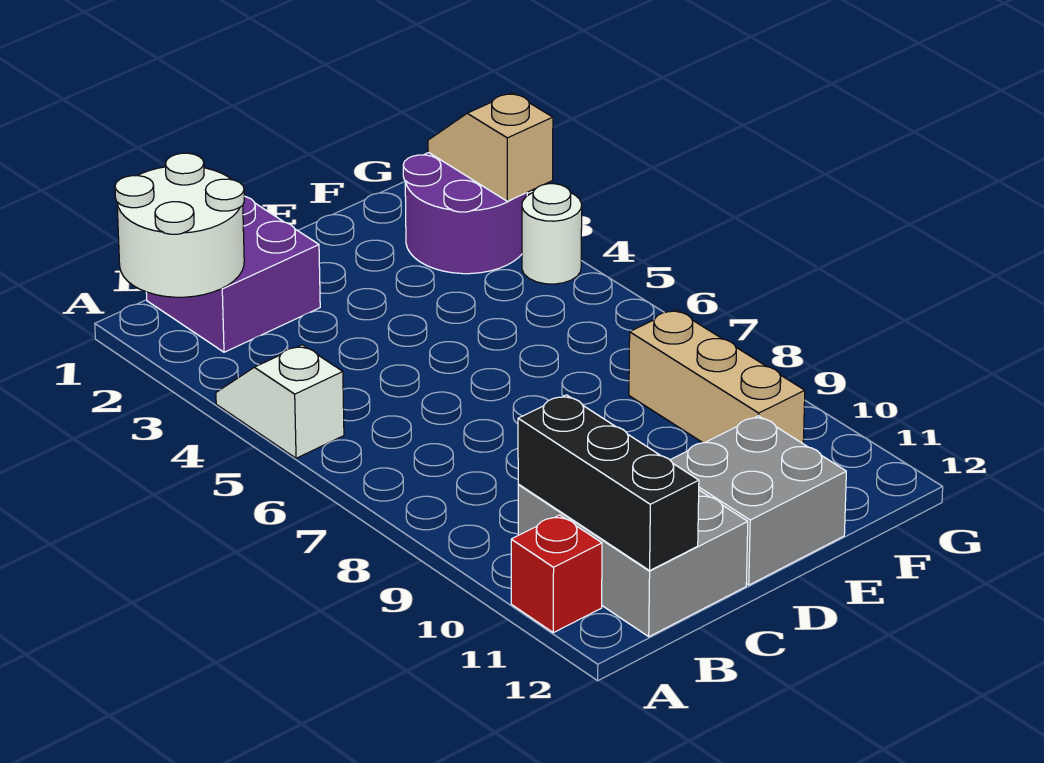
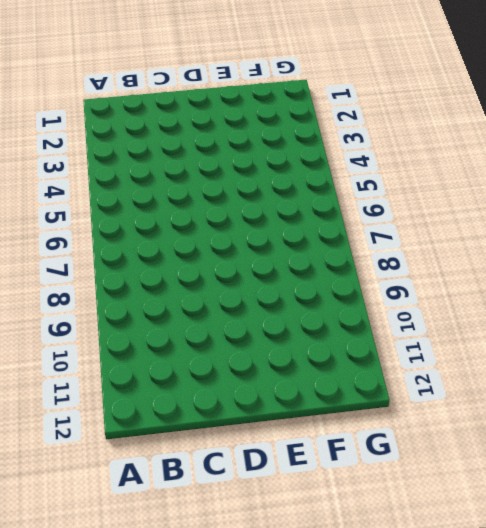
none -> white slope A4:A5 level 1 top 5
none -> red brick A11 level 1

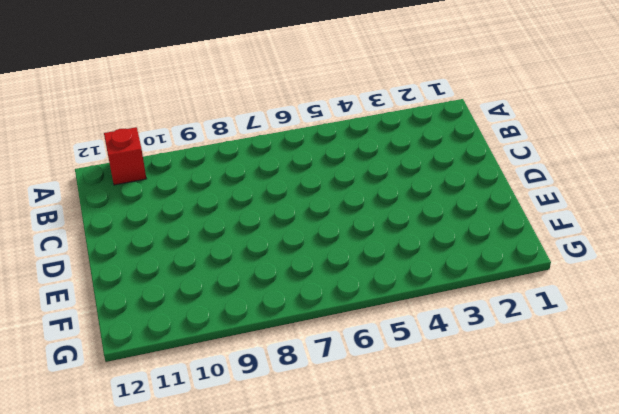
none -> white slope A4:A5 level 1 top 5
none -> purple brick B1:C2 level 1

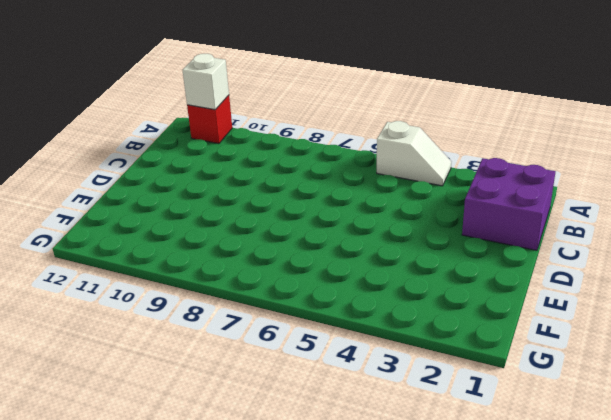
white brick A11 level 2 -> none
none -> grey brick B10:C12 level 1
none -> grey brick D11:E12 level 1

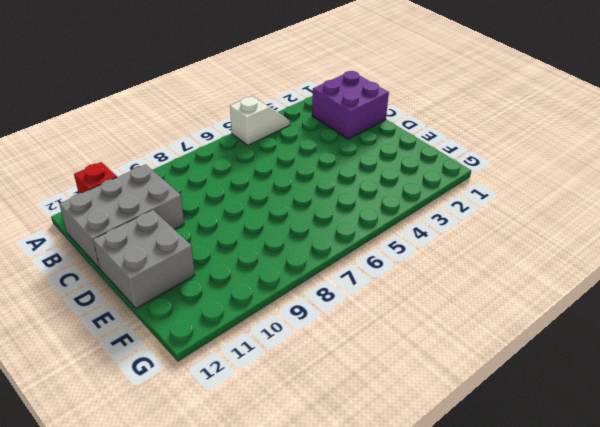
none -> purple round brick F2:G3 level 1
none -> tan brick F8:F10 level 1

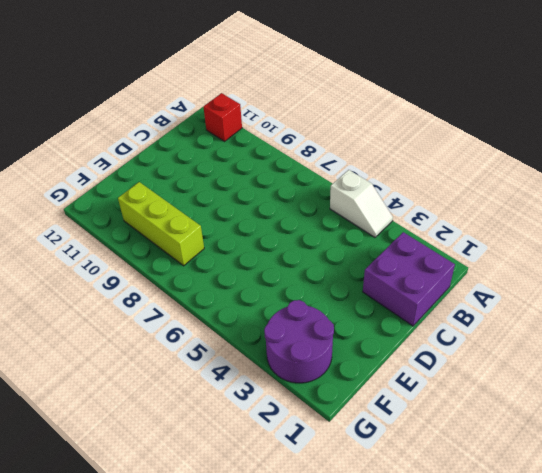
lime brick F8:F10 level 1 -> tan brick F8:F10 level 1
none -> grey brick B10:C12 level 1
none -> grey brick D11:E12 level 1

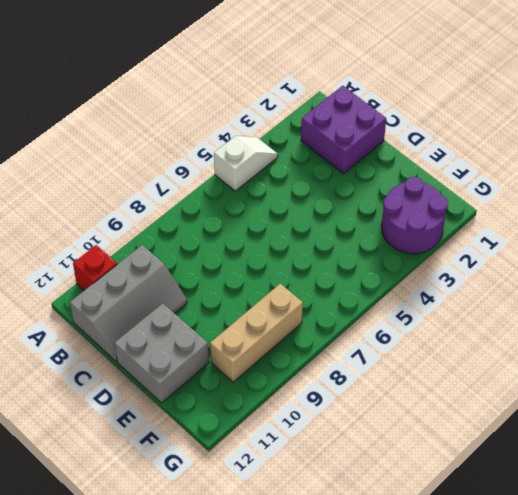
grey slope B10:C12 level 1 top B -> grey brick B10:C12 level 1
none -> white round brick G4 level 1
none -> white round brick A1:B2 level 2

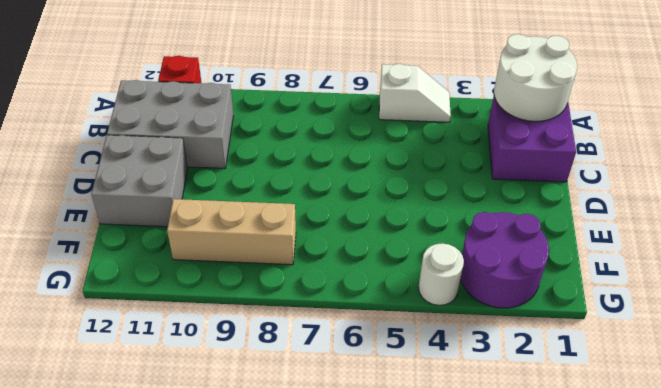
none -> black brick B10:B12 level 2
none -> tan slope G2:G3 level 2 top 3

